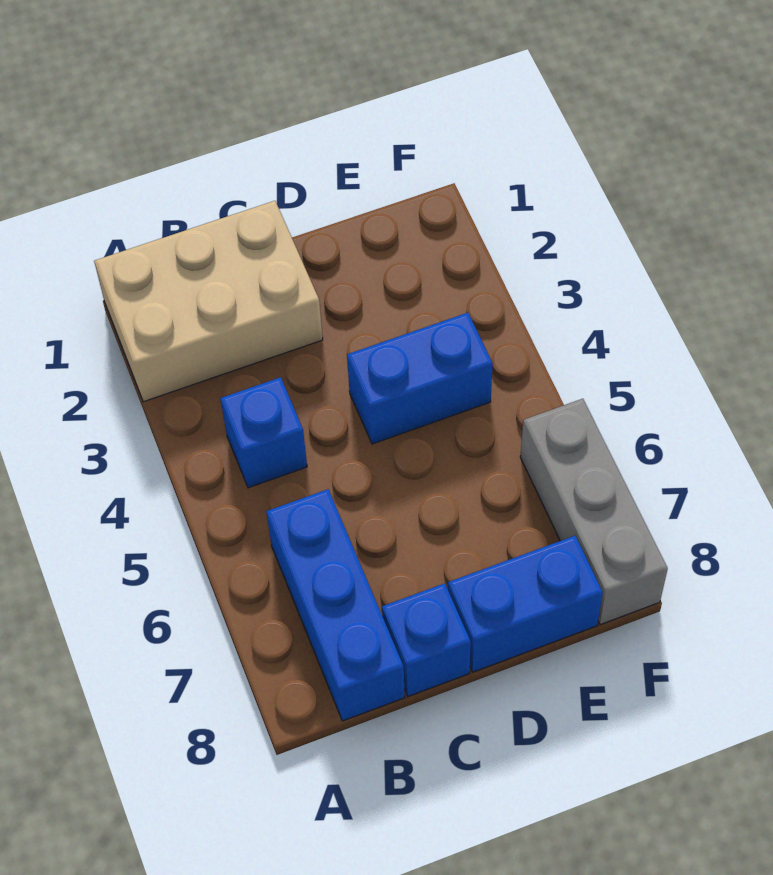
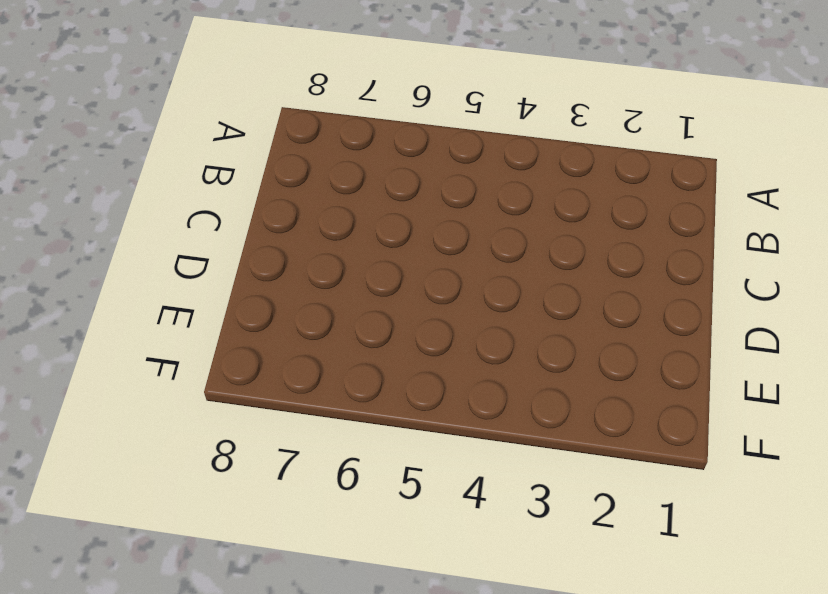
none -> tan brick A1:C2 level 1
none -> blue brick B4 level 1

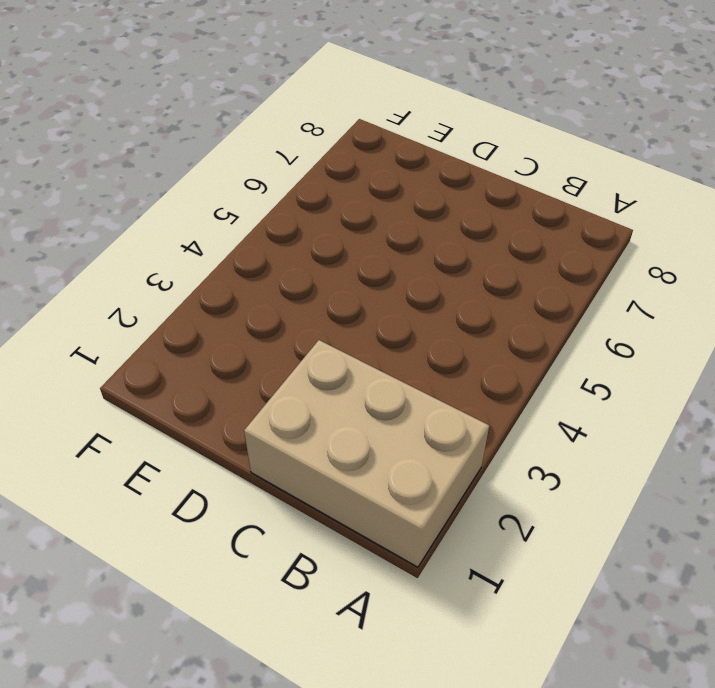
none -> blue brick B4 level 1
none -> blue brick B6:B8 level 1

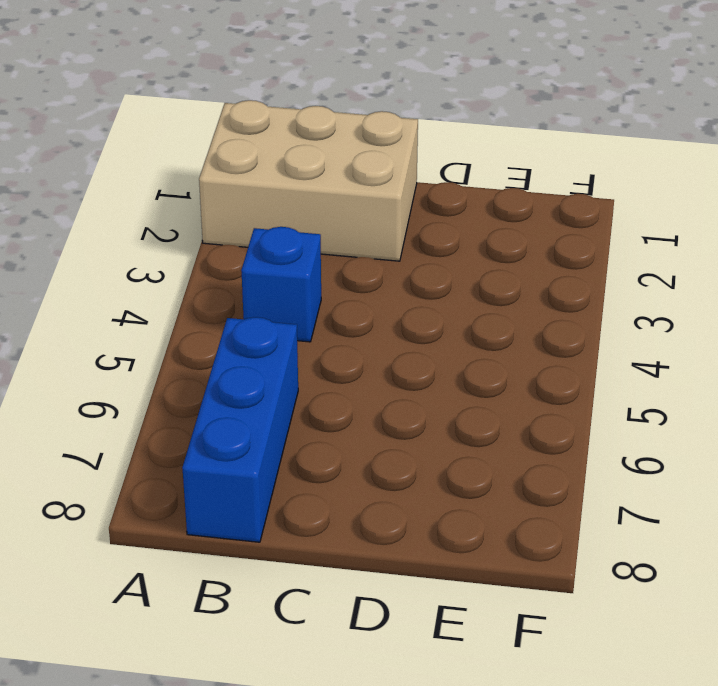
none -> blue brick C8 level 1
none -> blue brick D4:E4 level 1

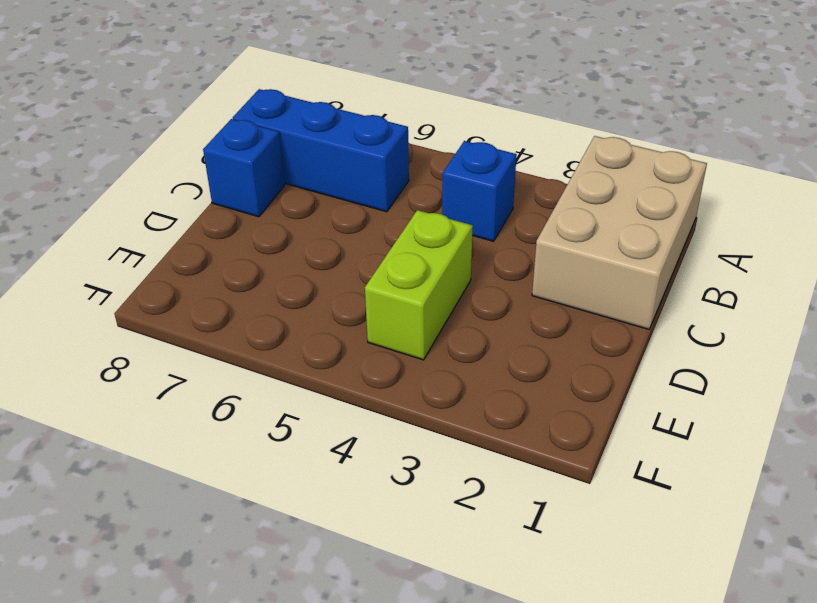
lime brick D4:E4 level 1 -> blue brick D4:E4 level 1
none -> blue brick D8:E8 level 1
none -> grey brick F6:F8 level 1

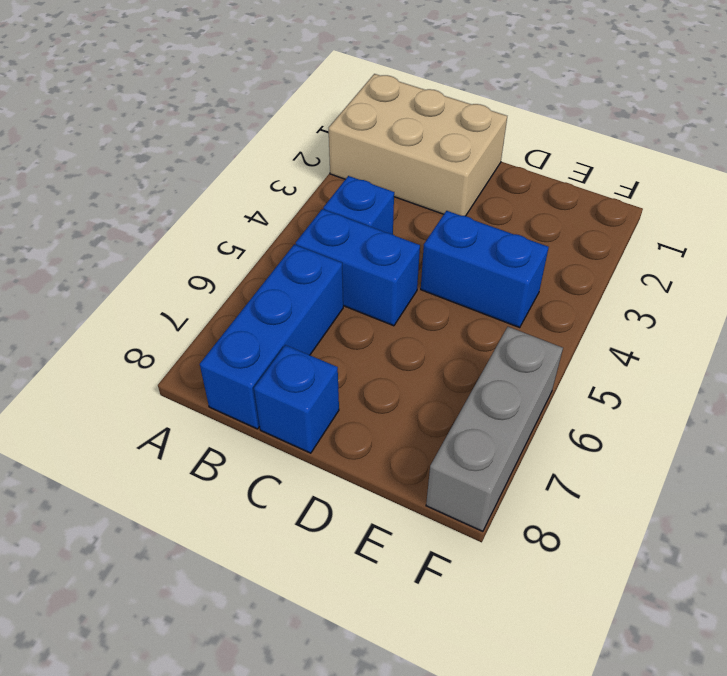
blue brick B5:C5 level 1 -> blue brick D8:E8 level 1

